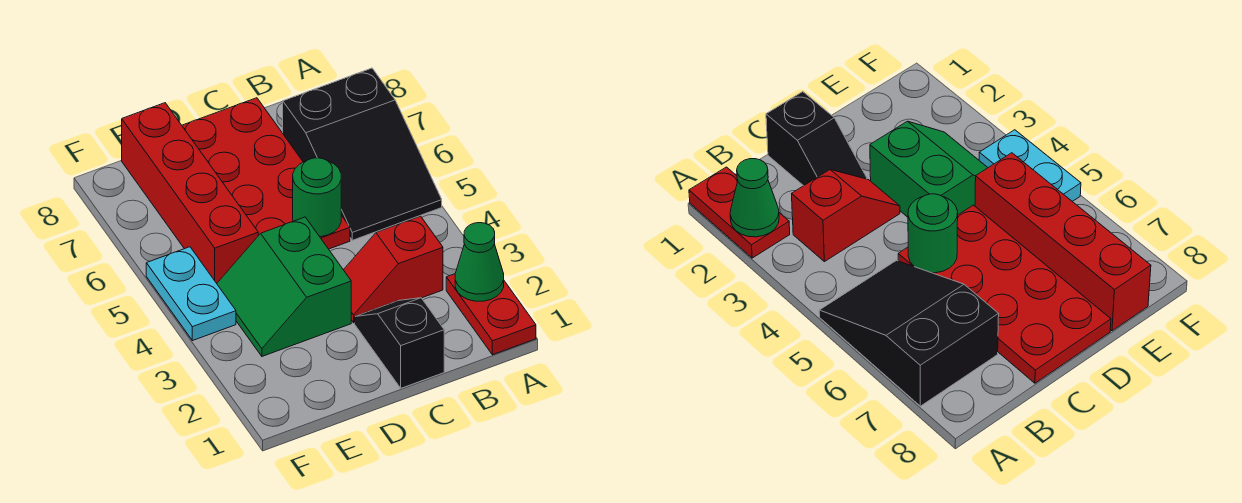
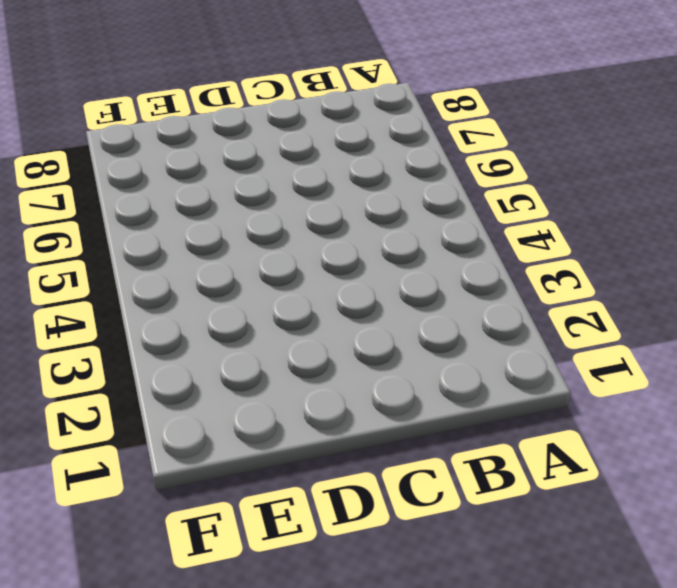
none -> red plate A1:A2 level 1
none -> black slope A5:B7 level 1 top 7

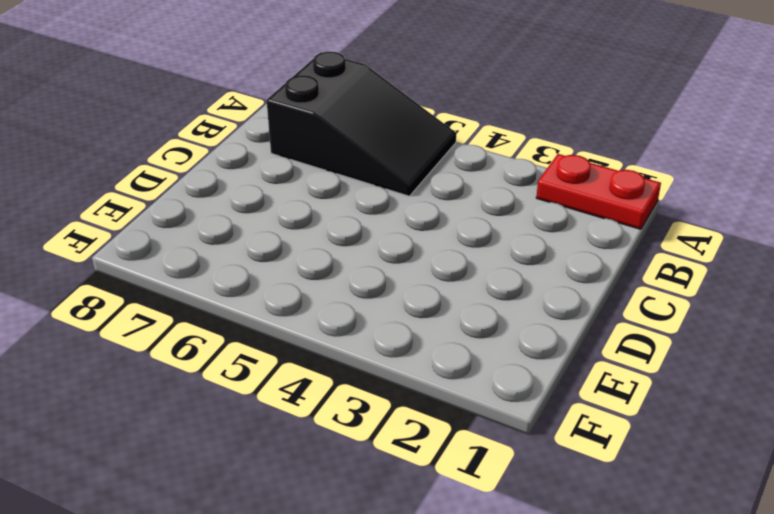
none -> red slope B3:C3 level 1 top B
none -> black slope C1:C2 level 1 top 1

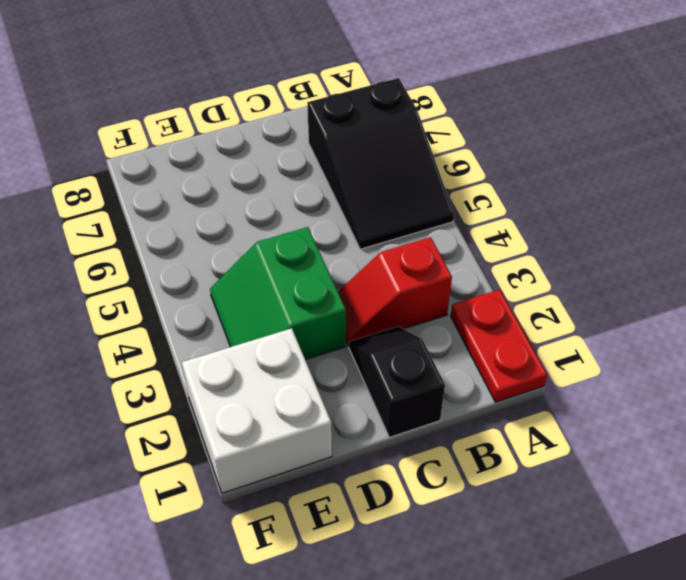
white brick E1:F2 level 1 -> none
none -> red plate C5:D8 level 1
none -> red brick E5:E8 level 1

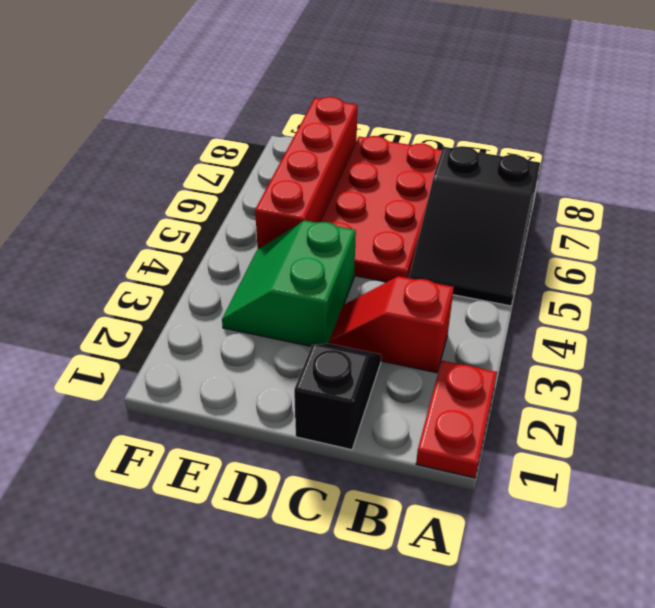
none -> cyan plate F4:F5 level 1
none -> green cone A2 level 2

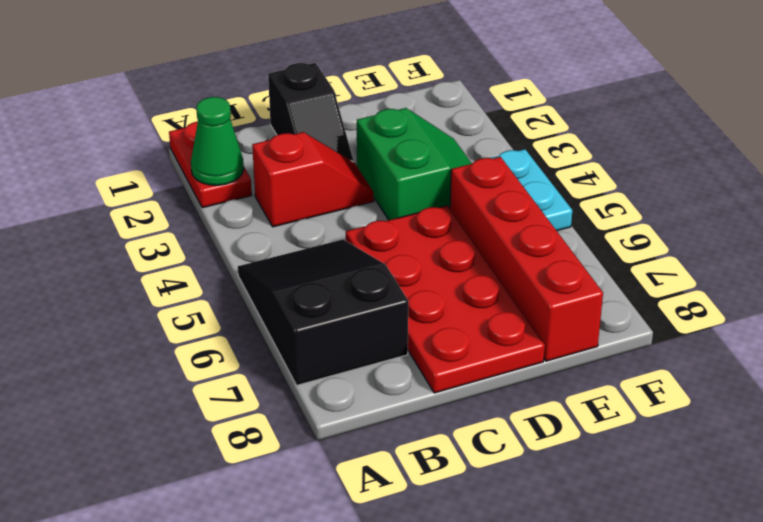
none -> green round brick C5 level 2

